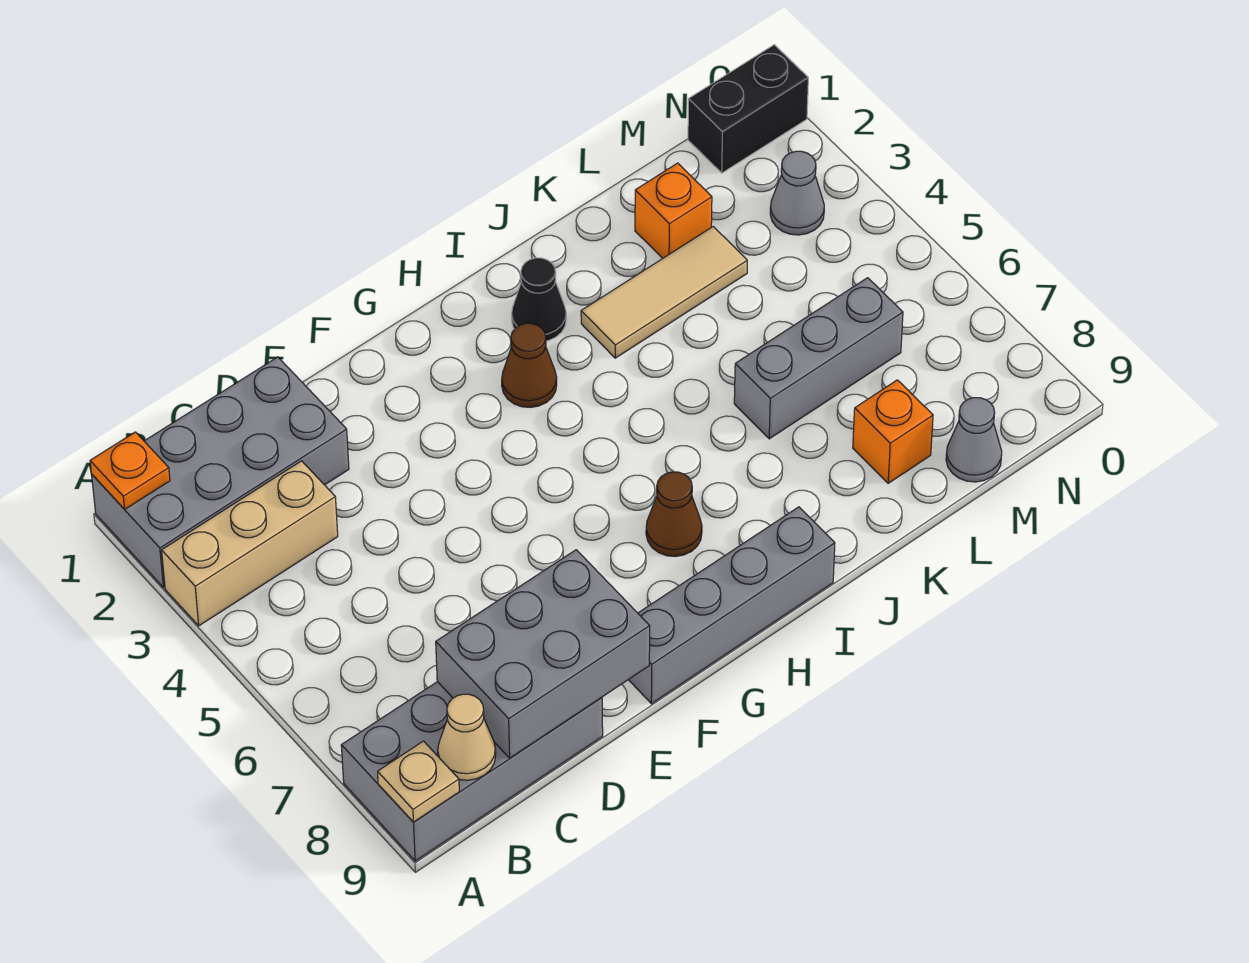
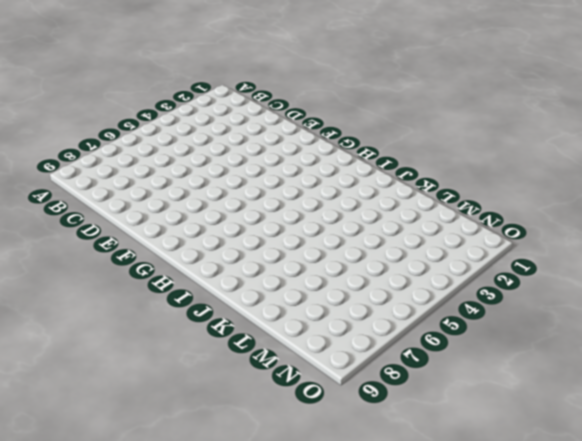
none -> grey brick A1:D2 level 1
none -> tan brick A3:C3 level 1
none -> grey brick A8:D9 level 1

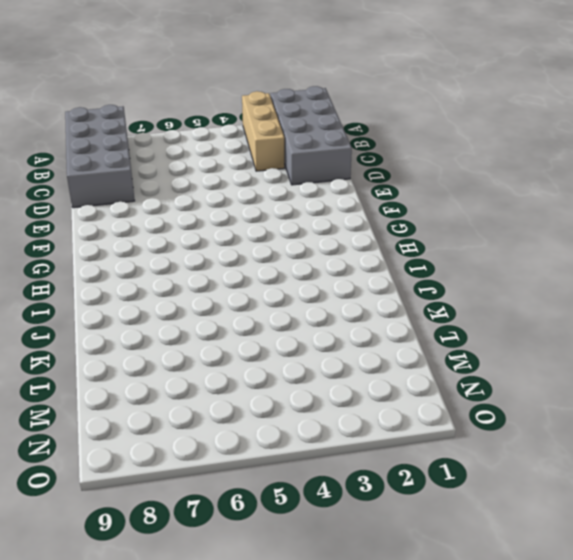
none -> grey brick F9:I9 level 1
none -> brown cone H3 level 1
none -> brown cone H7 level 1

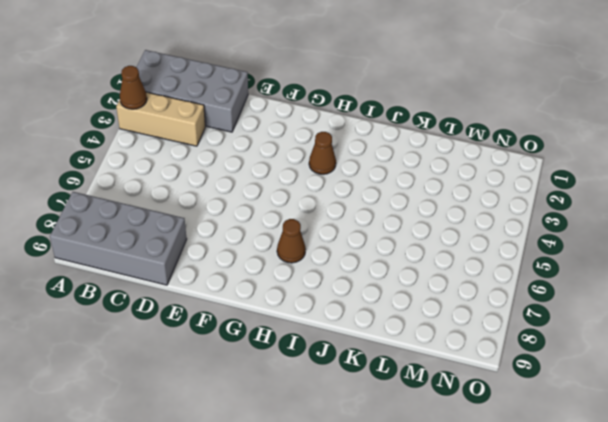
brown cone A3 level 2 -> none
none -> grey brick F9:I9 level 1
none -> black cone I2 level 1
none -> tan tile J3:L3 level 1

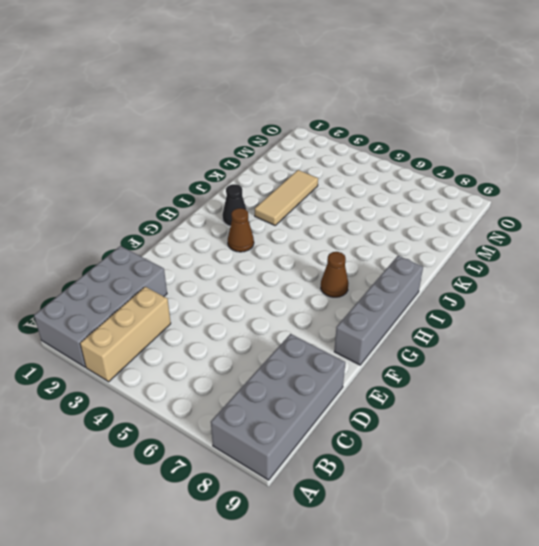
none -> grey brick K6:M6 level 1
none -> orange brick L2 level 1
none -> orange brick L8 level 1

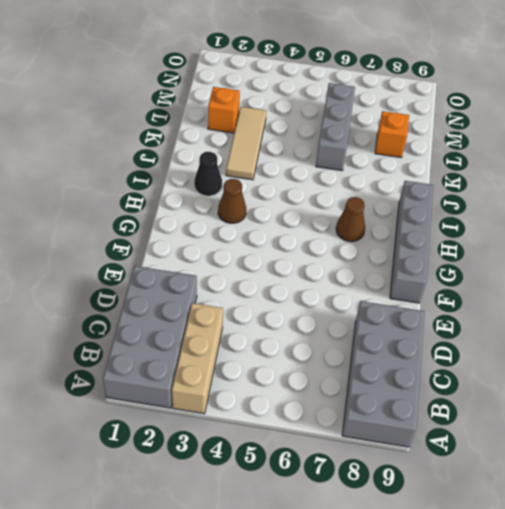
none -> grey cone M9 level 1
none -> black brick N1:O1 level 1
none -> grey cone N3 level 1

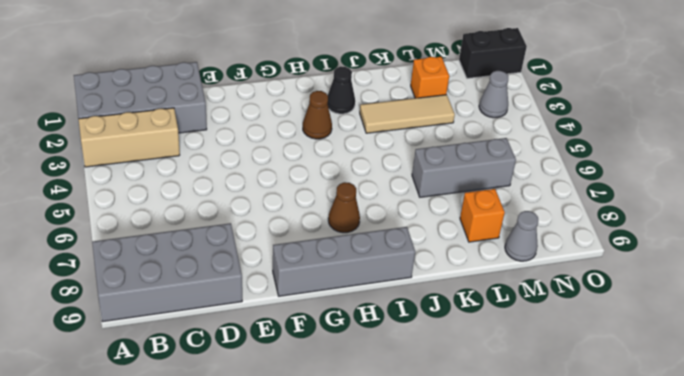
none -> orange plate A1 level 2
none -> tan plate A9 level 2
none -> tan cone B9 level 2

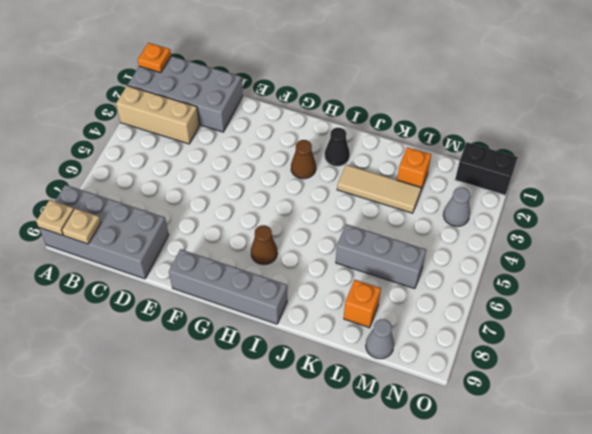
tan plate B9 level 2 -> tan cone B9 level 2
none -> grey brick C8:E9 level 2

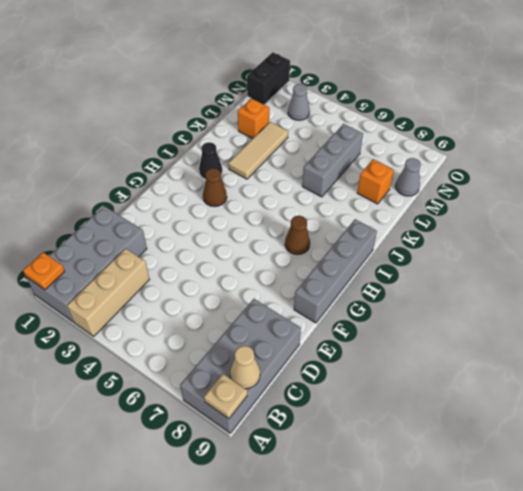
none -> grey brick C8:E9 level 2

